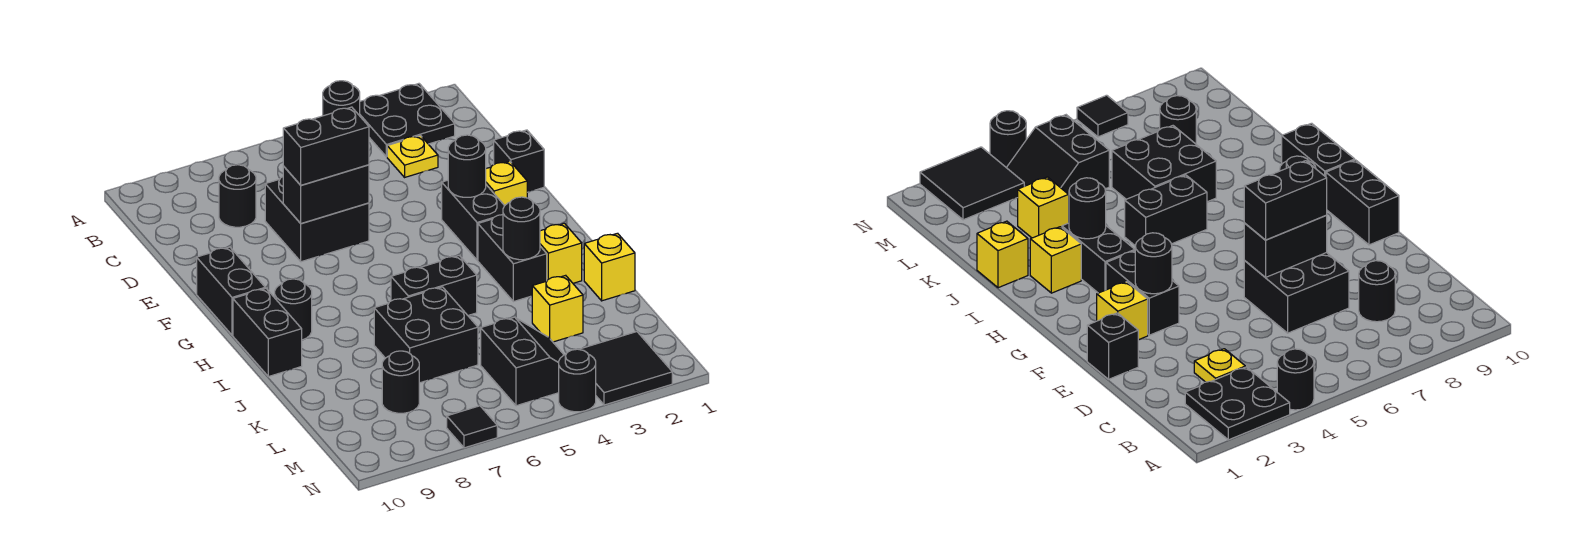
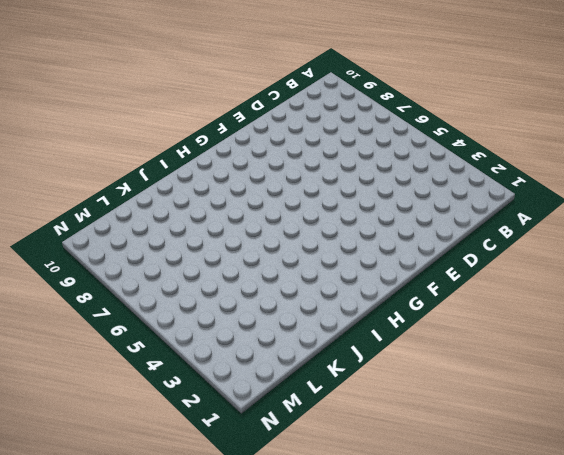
none -> black plate A2:B3 level 1
none -> black round brick A4 level 1
none -> yellow plate C3 level 1

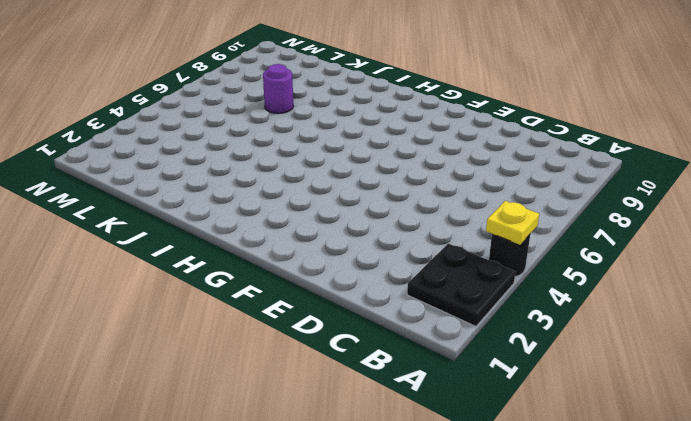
yellow plate A4 level 2 -> yellow plate C3 level 1
purple round brick K7 level 1 -> black brick J6:K7 level 1
none -> black round brick C8 level 1
none -> black brick D6:E7 level 1
none -> black brick E1 level 1

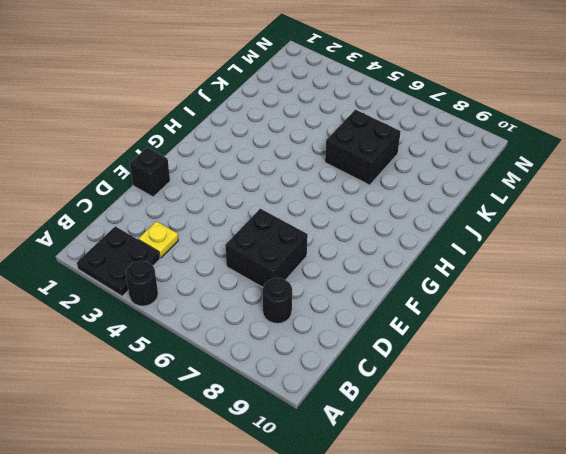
none -> yellow brick F2 level 1
none -> black brick F3:G3 level 1
none -> black brick F10:G10 level 1

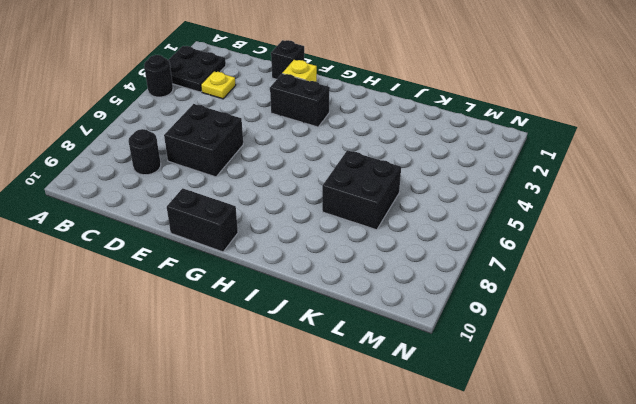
none -> black brick H3:I3 level 1
none -> black round brick H9 level 1
none -> black brick H10:I10 level 1

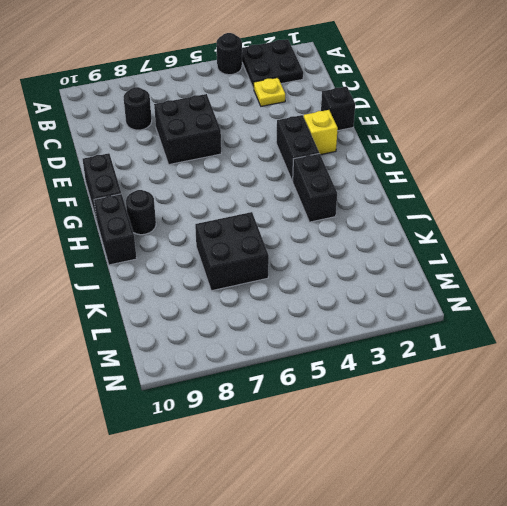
none -> yellow brick I2 level 1
none -> black brick I5:I6 level 1
none -> yellow brick J1 level 1

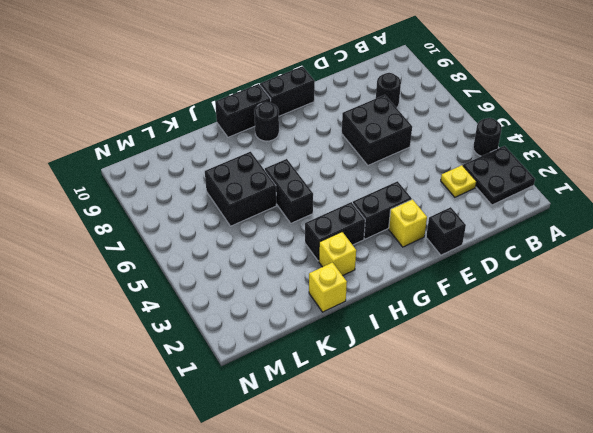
none -> yellow brick K3 level 1
none -> black slope L4:M5 level 1 top 5
none -> black round brick L8 level 1

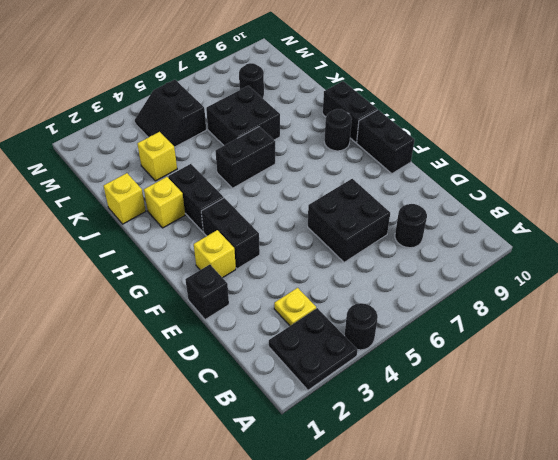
none -> black tile M2:N3 level 1
none -> black round brick N4 level 1
none -> black tile N7 level 1

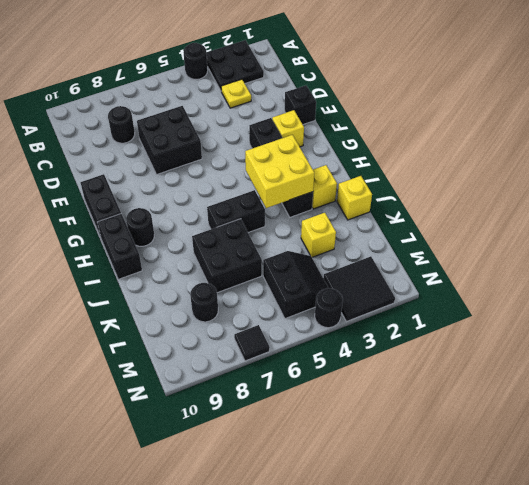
yellow brick H3:I4 level 2 -> black round brick I3 level 2
none -> black brick E6:E7 level 2
none -> black round brick F3 level 2
none -> black brick E6:E7 level 3

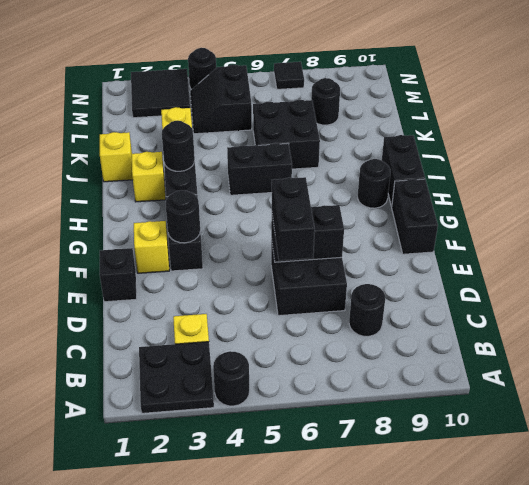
black brick D6:E6 level 3 -> black brick E6:E7 level 3

